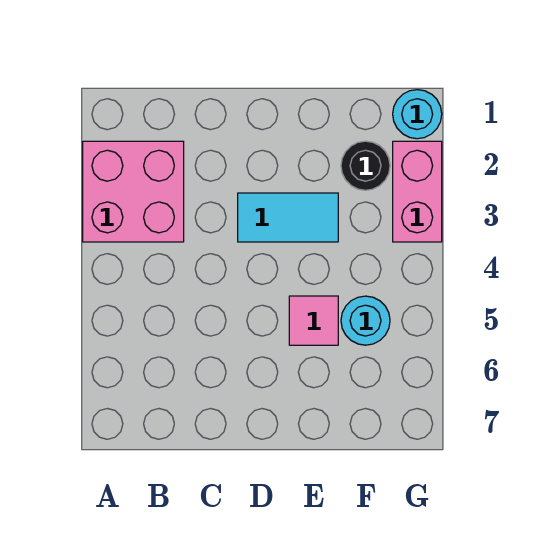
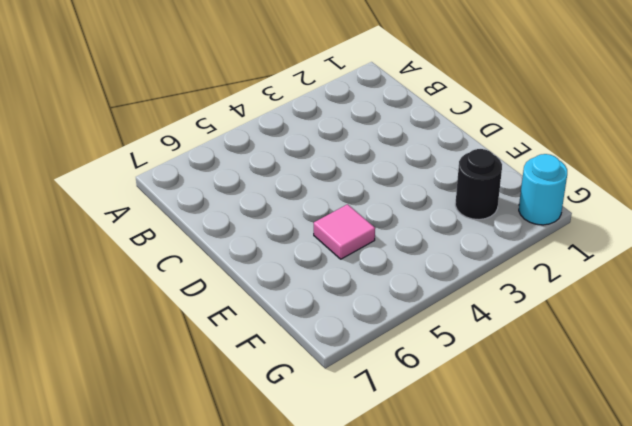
none -> pink brick A2:B3 level 1
none -> cyan tile D3:E3 level 1

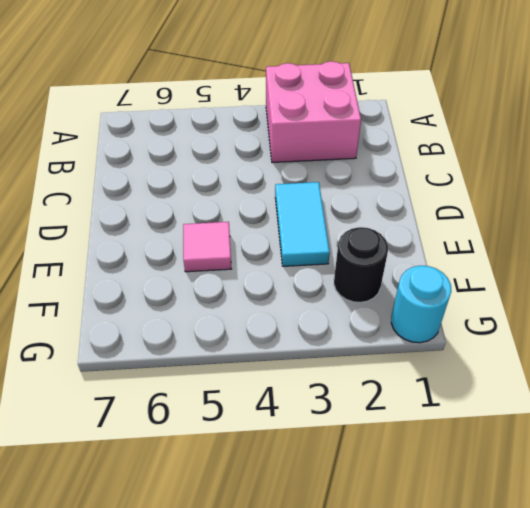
none -> cyan round brick F5 level 1
none -> pink brick G2:G3 level 1

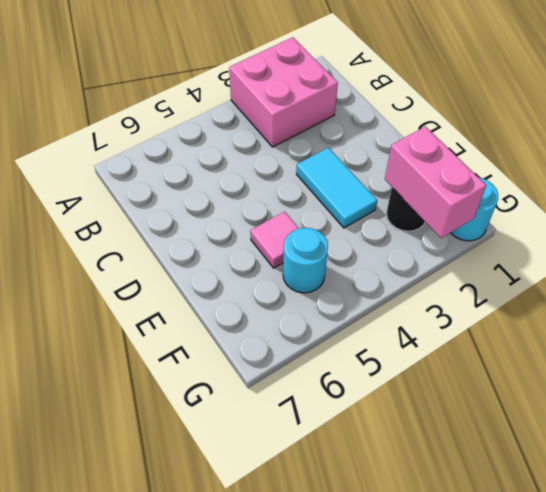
pink brick F2:G2 level 2 -> pink brick G2:G3 level 1

